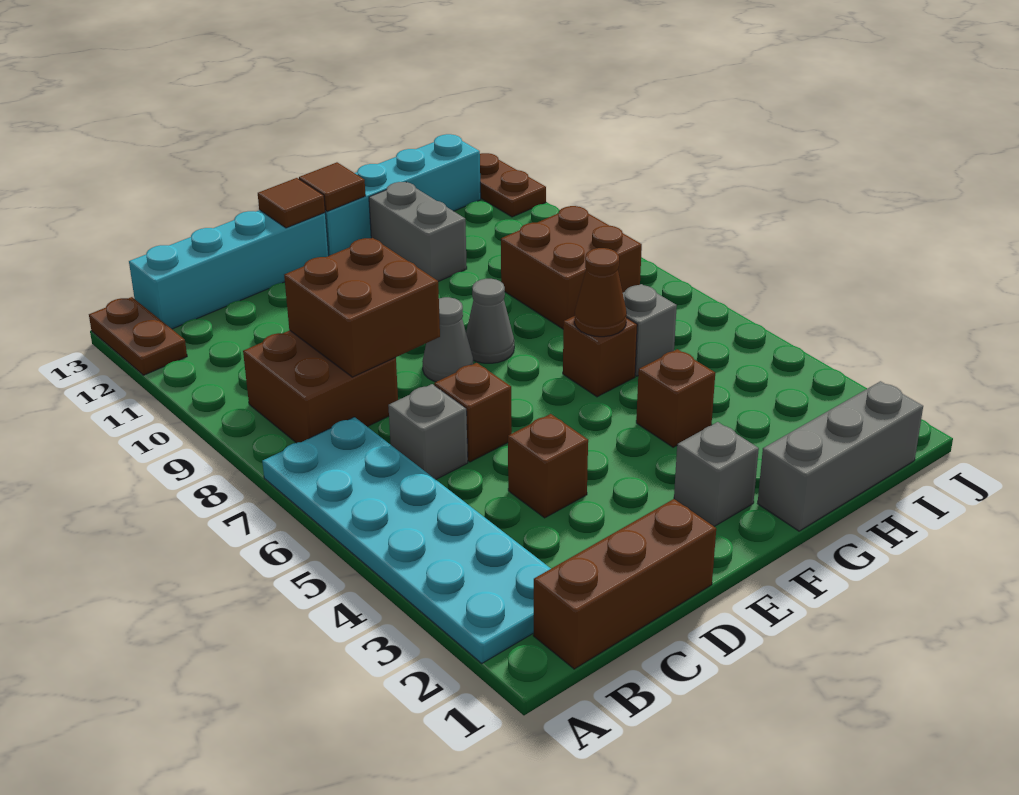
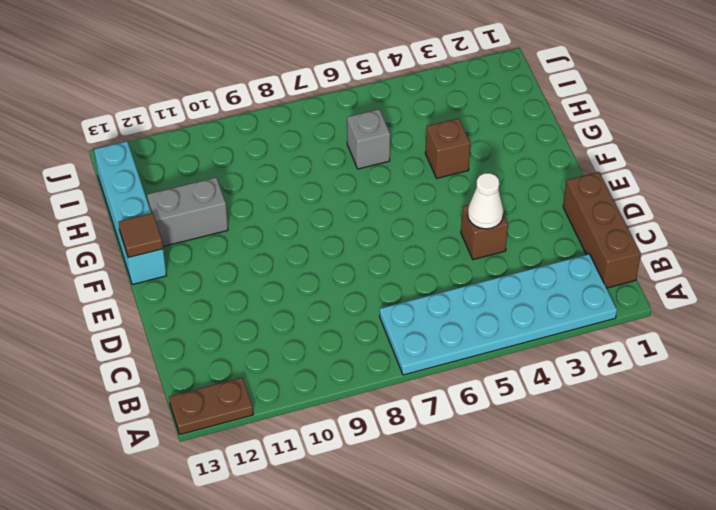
white cone D4 level 2 -> none
none -> brown brick B8:C9 level 1
none -> cyan brick B13:E13 level 1
none -> grey brick C6 level 1

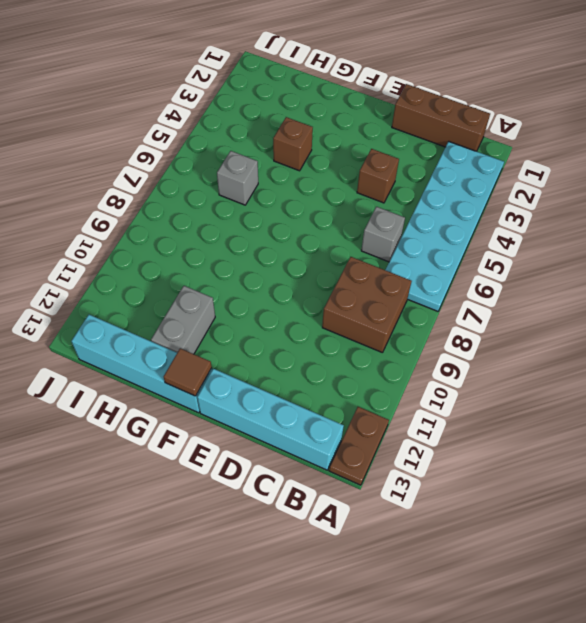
none -> brown brick D6 level 1
none -> grey cone E8 level 1
none -> grey brick F2 level 1

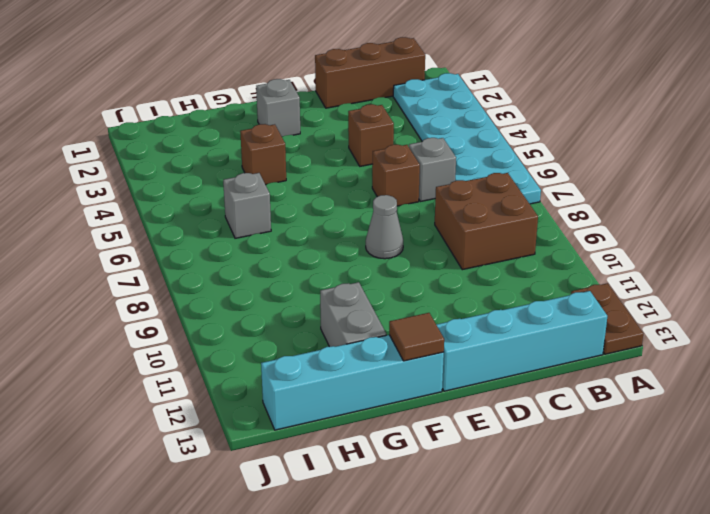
none -> grey cone F8 level 1
none -> grey brick G1:I1 level 1
none -> brown brick G6 level 1

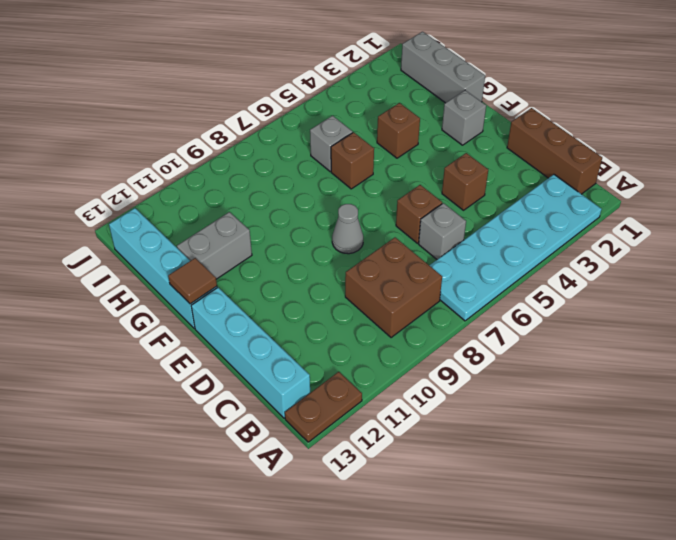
none -> grey cone F8 level 1
none -> brown brick H8:I9 level 1
none -> brown plate J12:J13 level 1

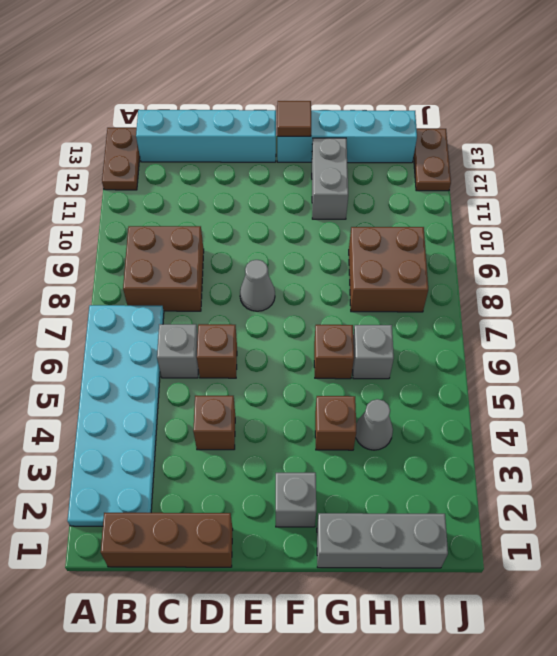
grey cone H4 level 1 -> grey cone F8 level 1
none -> brown brick C8:D9 level 2
none -> brown tile E13 level 2
none -> brown cone G6 level 2

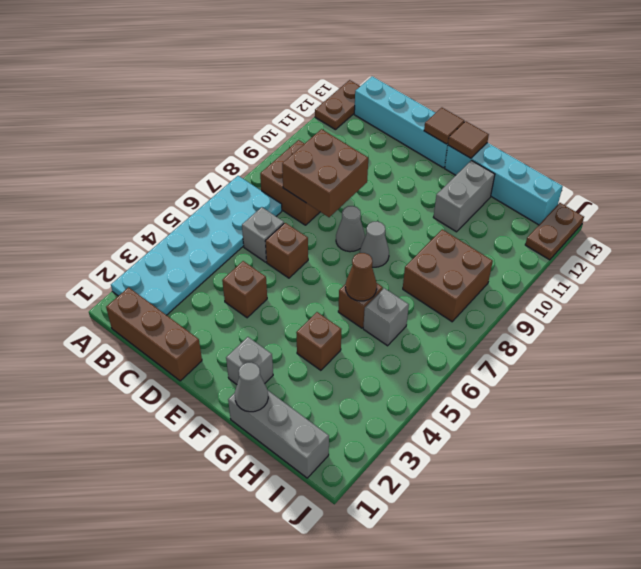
grey cone G1 level 2 -> none

